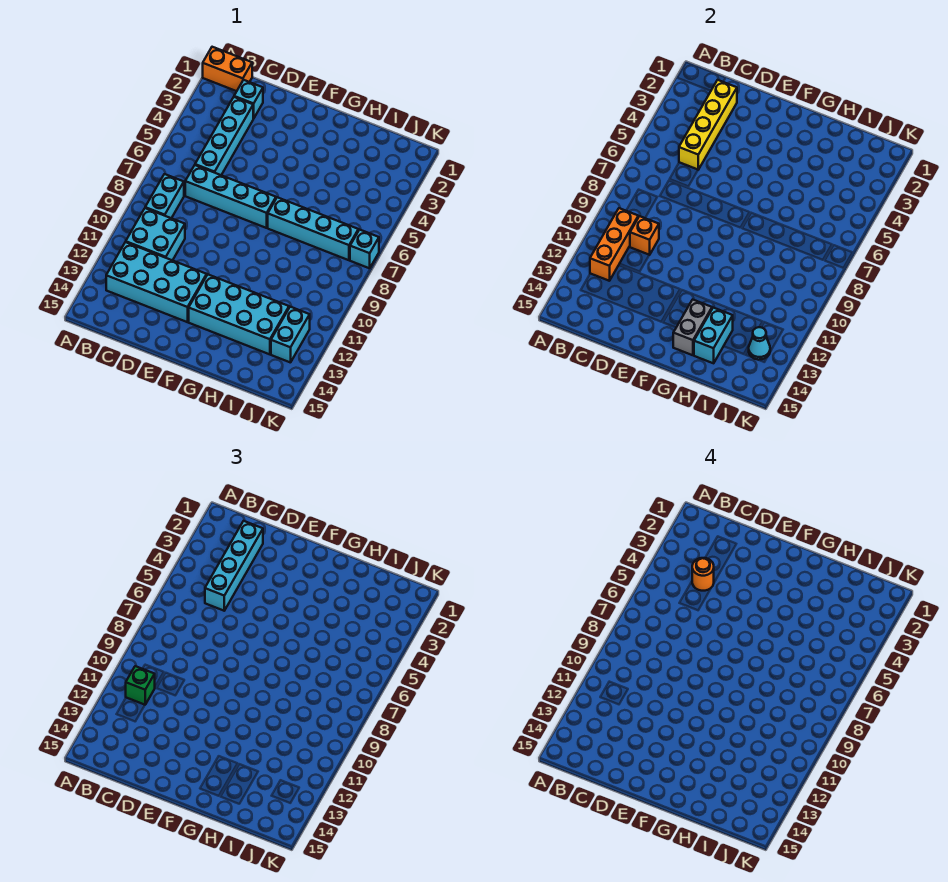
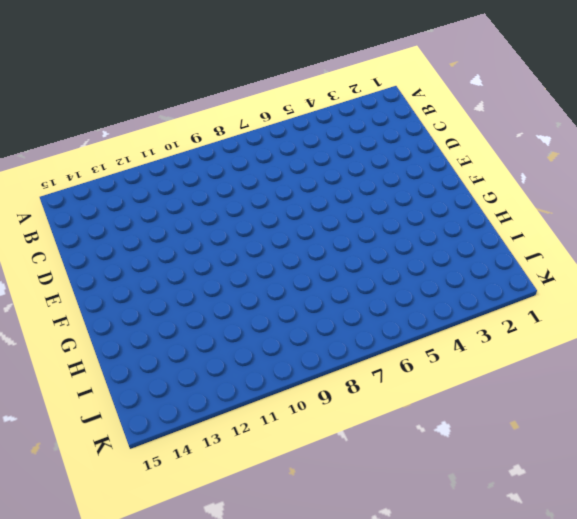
none -> orange brick A1:B1 level 1
none -> cyan brick B8:B9 level 1
none -> cyan brick B10:C11 level 1

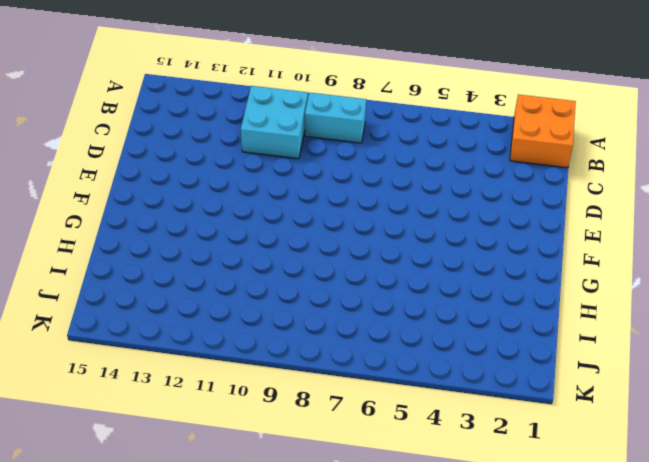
orange brick A1:B2 level 1 -> orange brick A1:B1 level 1
none -> cyan brick B12:E13 level 1
none -> cyan brick C2 level 1
none -> cyan brick C3:C6 level 1

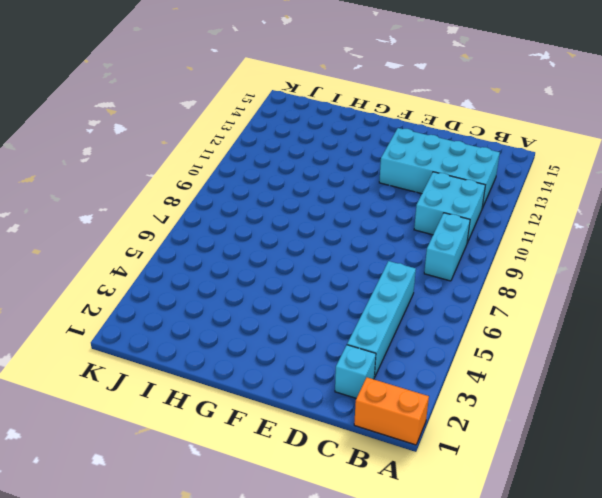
none -> cyan brick C7:F7 level 1
none -> cyan brick F12:I13 level 1
none -> cyan brick G7:J7 level 1

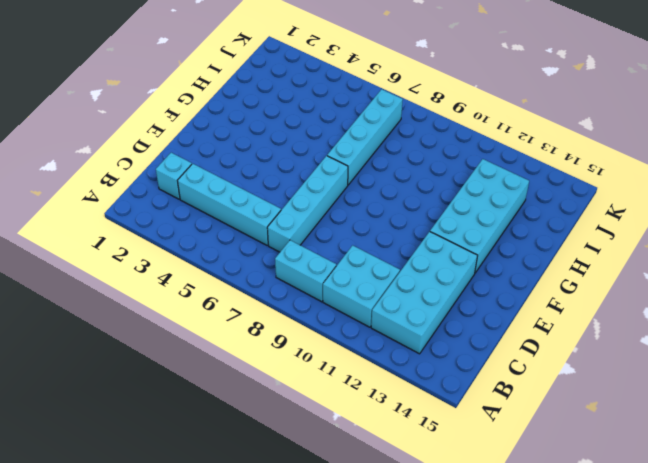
none -> orange brick A1:B1 level 1
none -> cyan brick J12:J13 level 1
none -> cyan brick K7 level 1

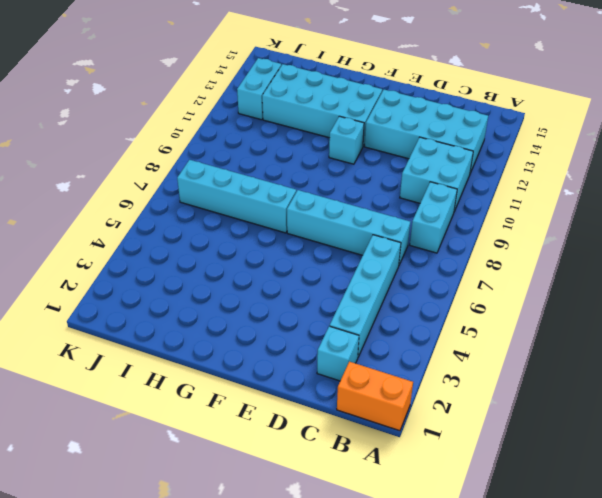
cyan brick F11 level 1 -> cyan brick K7 level 1
none -> orange brick B10:B12 level 2
none -> yellow brick C2:C5 level 2
none -> orange brick C10 level 2

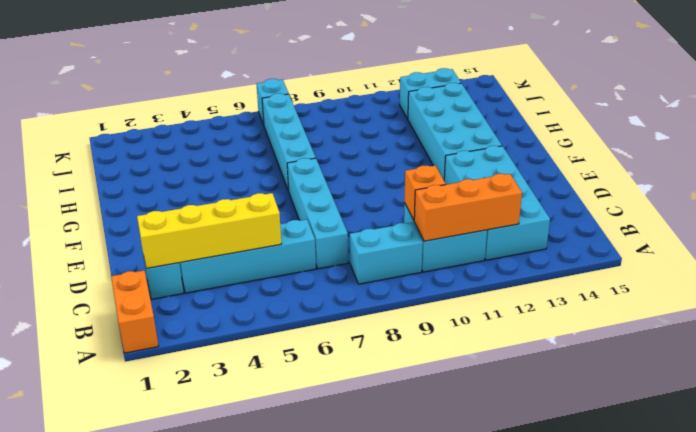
none -> grey brick G13:G14 level 2
none -> cyan brick H13:H14 level 2
none -> cyan cone J13 level 2

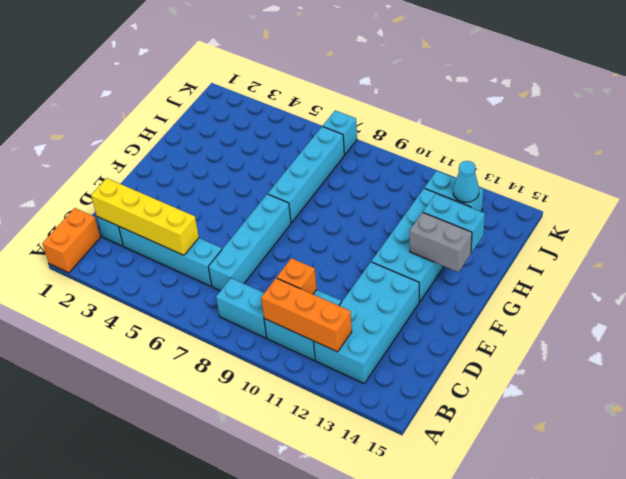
none -> green brick B11 level 3
none -> cyan brick C2:C5 level 3
none -> orange round brick C4 level 4

